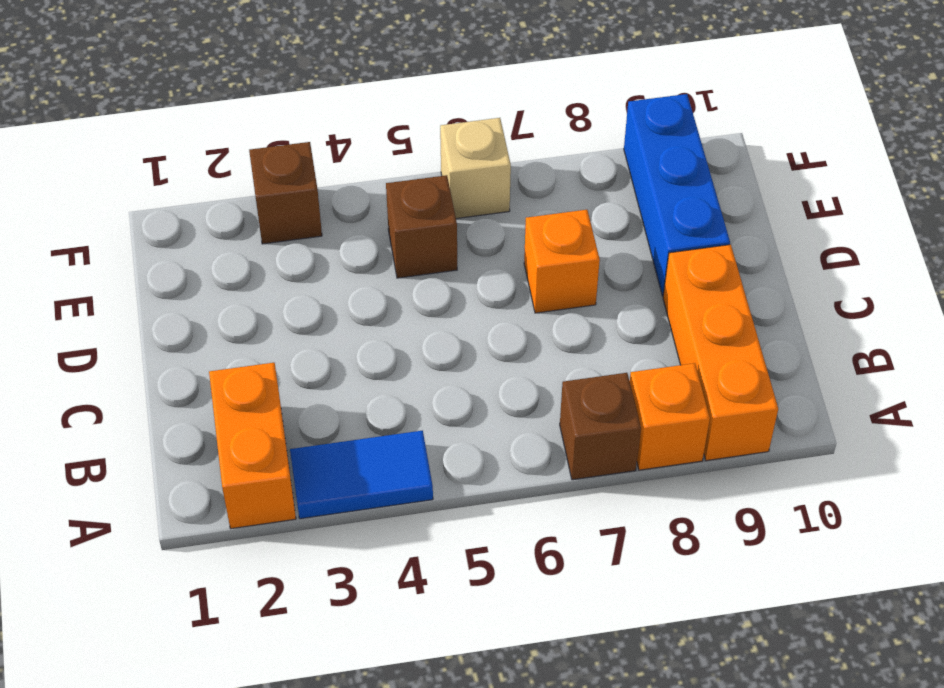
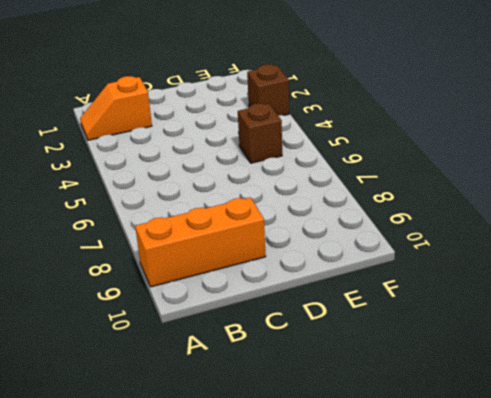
orange slope A2:B2 level 1 top B -> orange brick A2:B2 level 1
none -> blue tile A3:A4 level 1
none -> brown brick A7 level 1

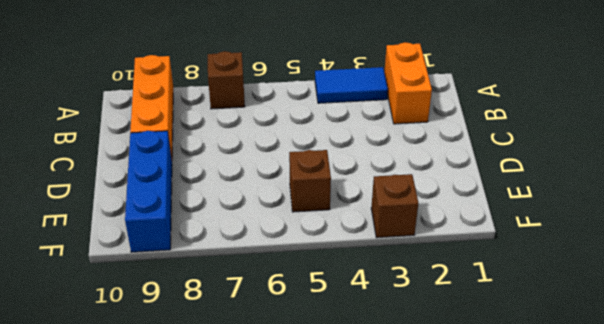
none -> orange brick A8 level 1
none -> orange brick D7 level 1

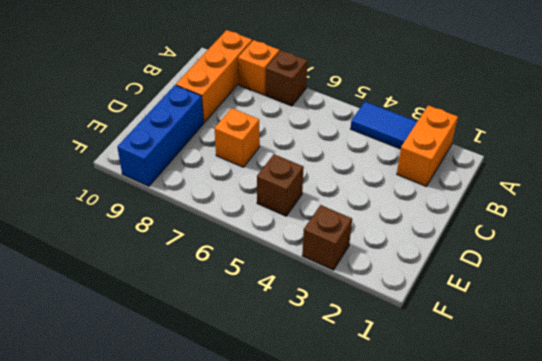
none -> tan brick F6 level 1

